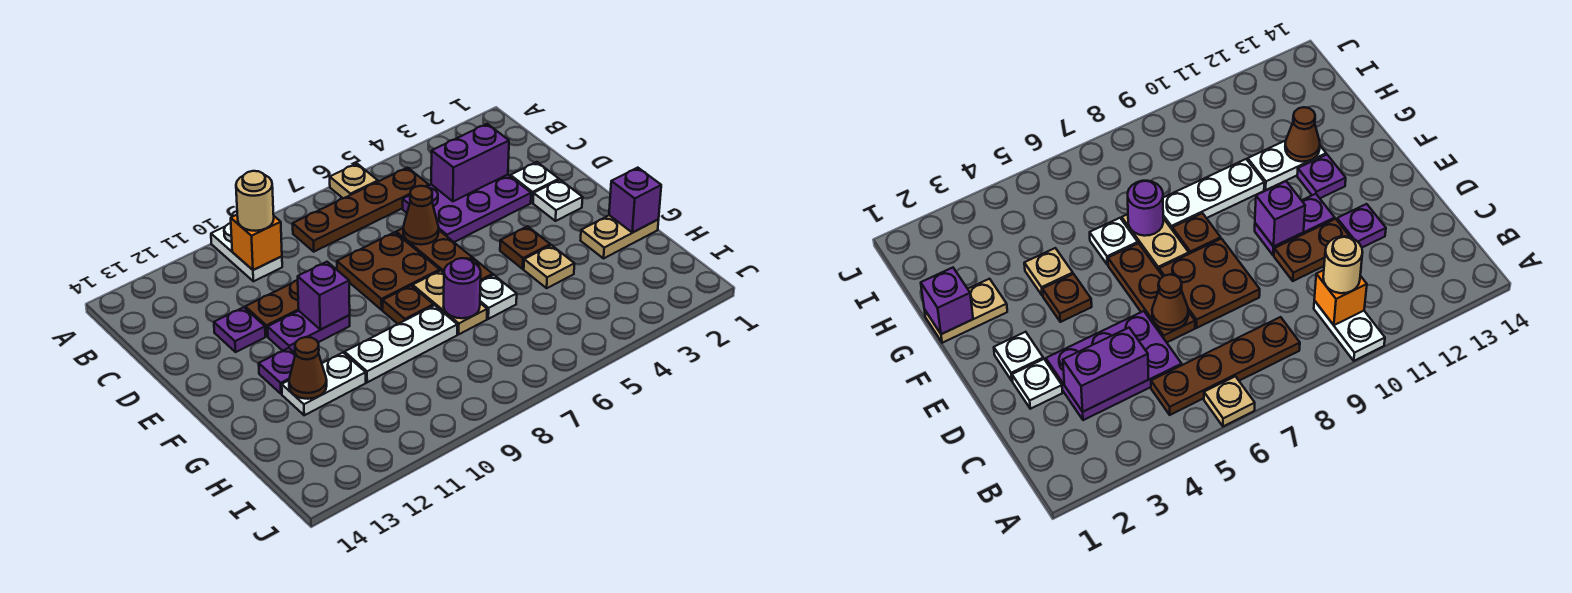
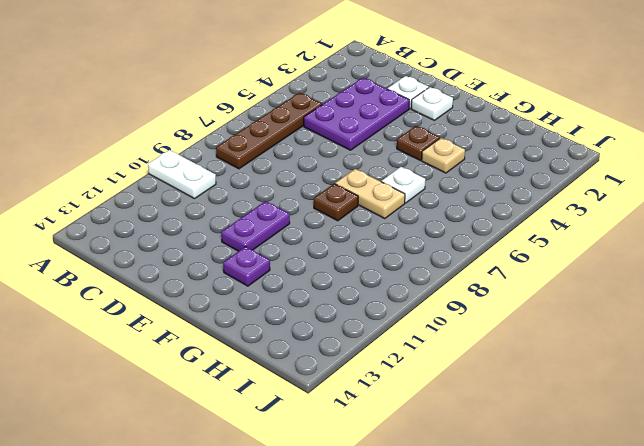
none -> tan plate A6 level 1
none -> brown plate D6:F6 level 1
none -> brown plate D7:E8 level 1

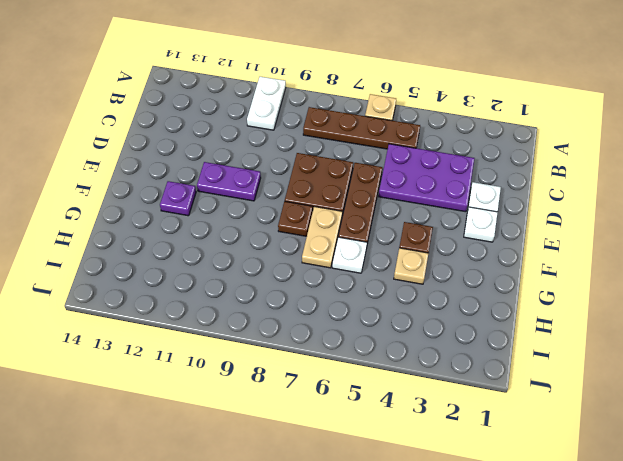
none -> brown plate D10:D11 level 1
none -> purple plate D12 level 1
none -> tan plate G1:G2 level 1

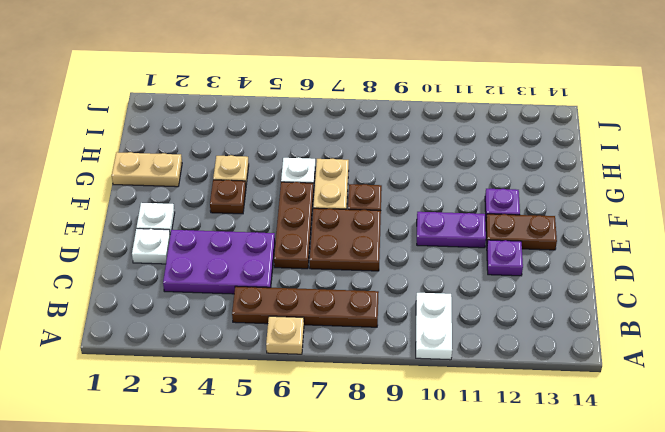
brown plate E12:E13 level 1 -> brown plate D10:D11 level 1
none -> white plate G8:G10 level 1
none -> white plate G11:G12 level 1
none -> orange brick B10 level 2

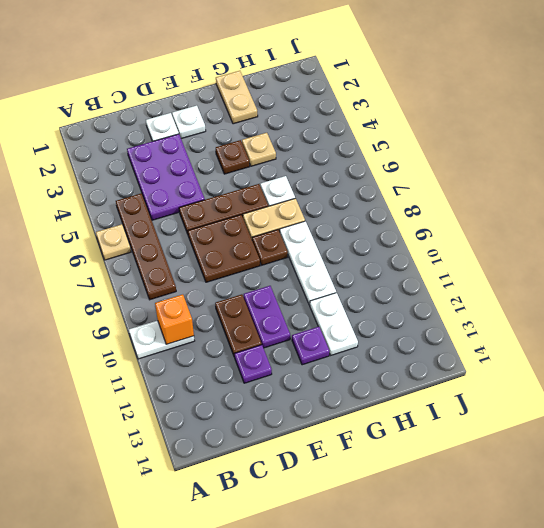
none -> purple brick C3:C4 level 2
none -> brown cone D6 level 2
none -> purple brick E10 level 2

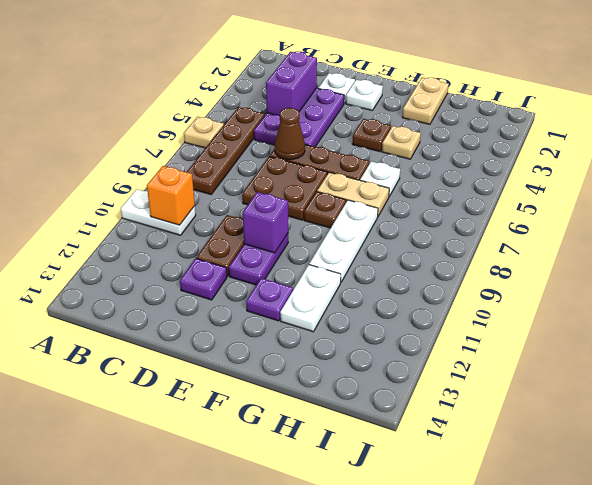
none -> purple brick G1 level 2
none -> purple round brick G7 level 2
none -> brown cone G12 level 2

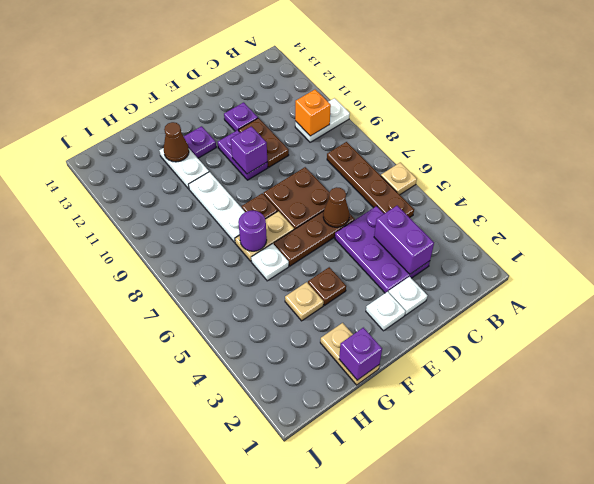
none -> tan round brick B10 level 3

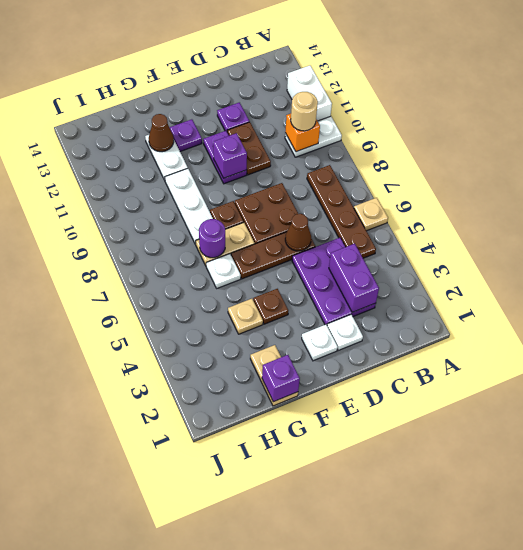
white brick A11:A12 level 1 -> none

